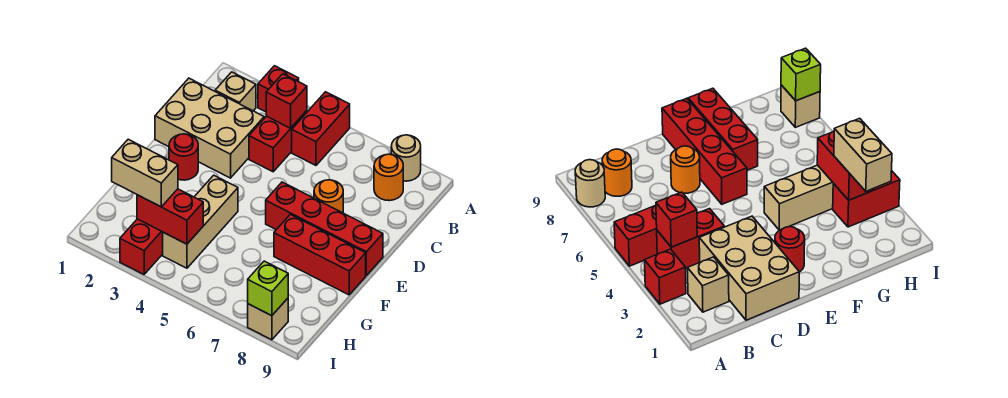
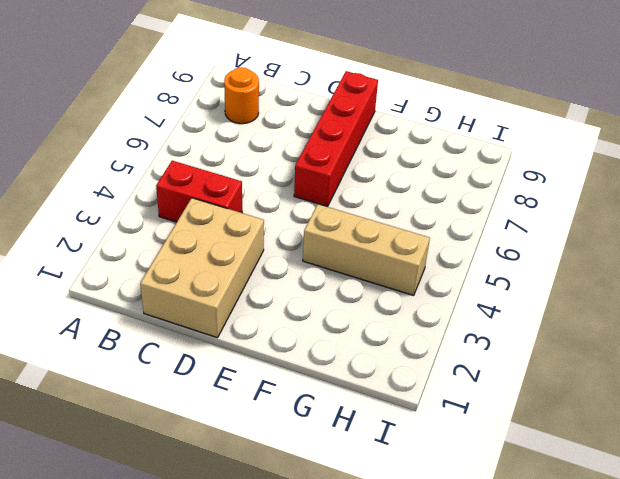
none -> red brick A3 level 1
none -> red brick A5:B5 level 1
none -> tan round brick A8 level 1

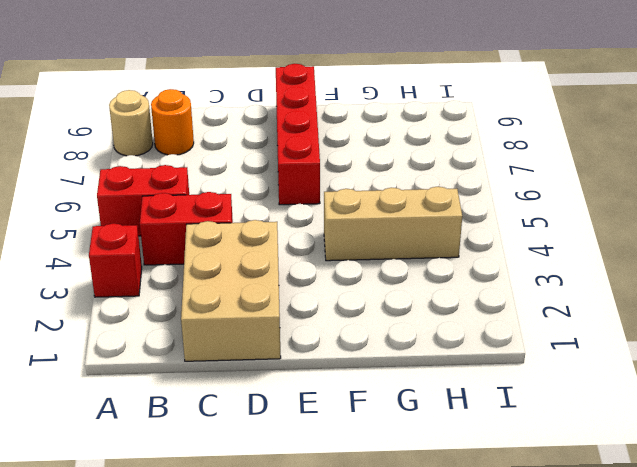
none -> tan brick B2 level 1
none -> orange round brick D7 level 1
none -> red round brick E2 level 1

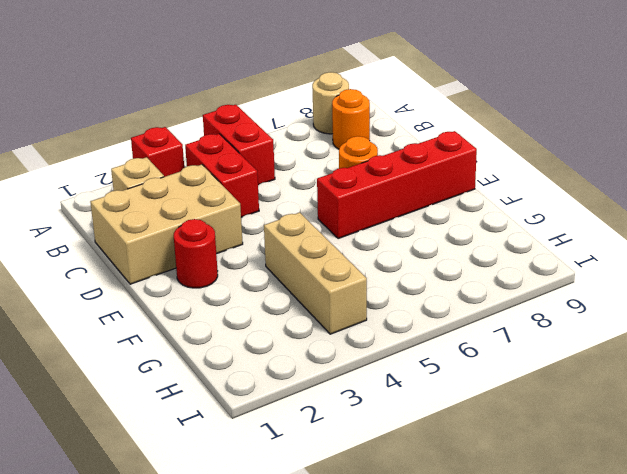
none -> red brick F7:F9 level 1
none -> red brick H3:I3 level 1
none -> tan brick I8 level 1

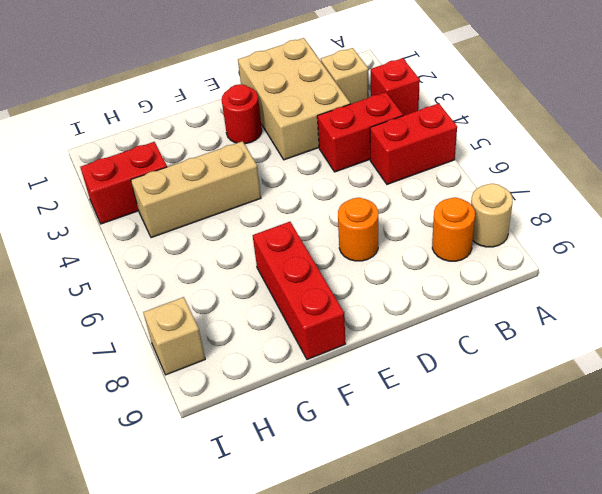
none -> red brick E6:E9 level 1
none -> red brick B4 level 2
none -> red brick H3:H4 level 2

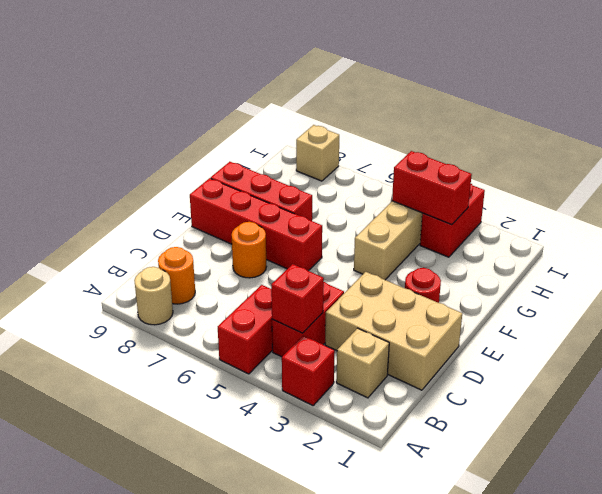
none -> lime brick I8 level 2
none -> tan brick H2:H3 level 3

